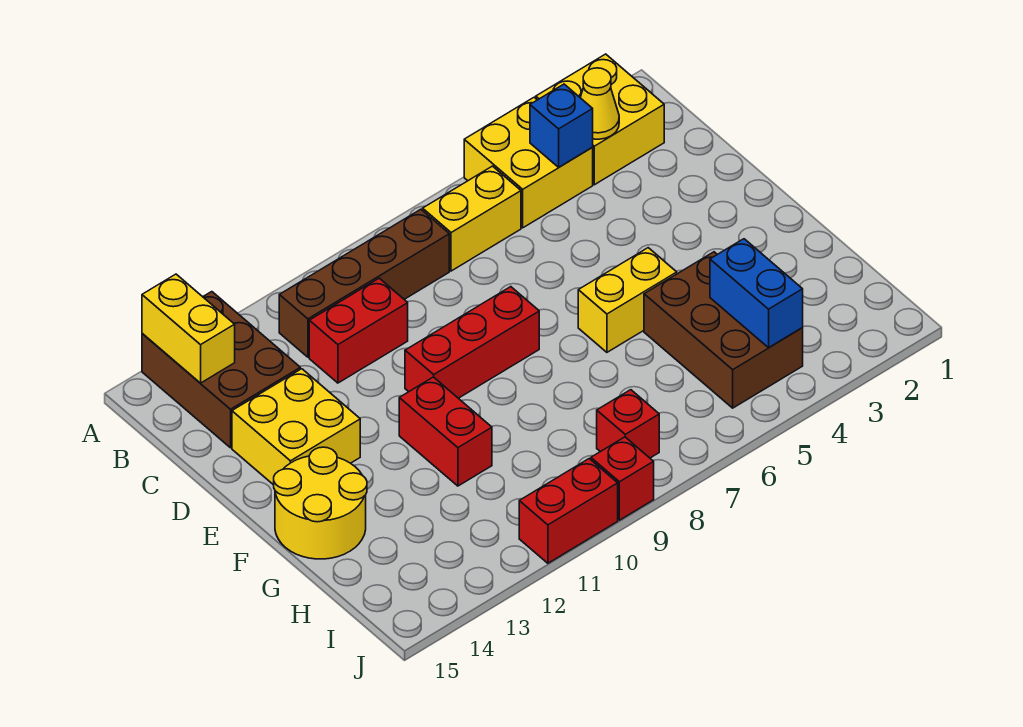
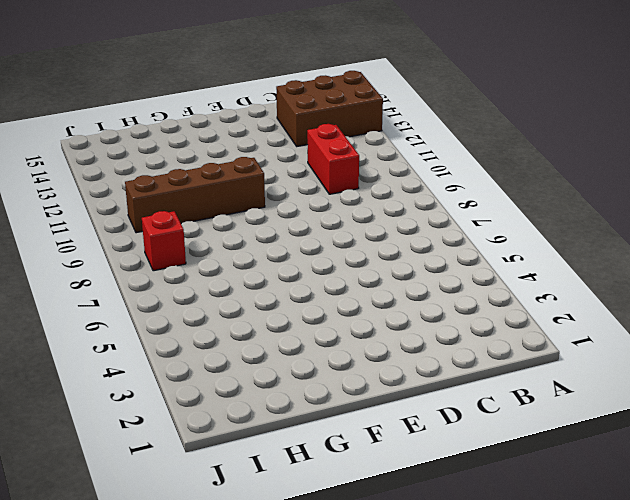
brown brick F10:I10 level 1 -> brown brick B8:B11 level 1
none -> yellow brick A2:B3 level 1
none -> yellow brick A4:B5 level 1
none -> yellow brick B6:B7 level 1

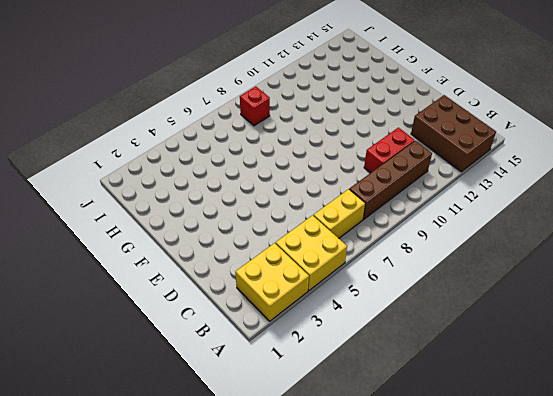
none -> yellow brick D13:E14 level 1
none -> red brick E8:E10 level 1
none -> yellow brick F5:F6 level 1

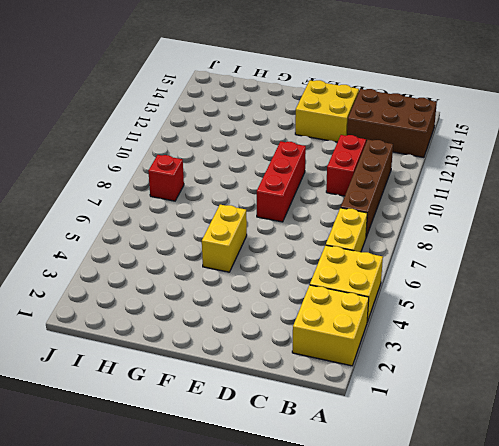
none -> red brick F11:G11 level 1
none -> yellow round brick F14:G15 level 1
none -> brown brick G4:I5 level 1

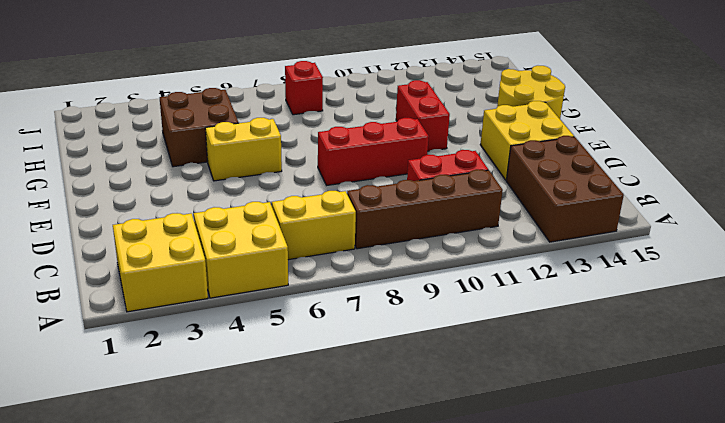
brown brick G4:H5 level 1 -> brown brick G4:I5 level 1
none -> red brick J9 level 1
none -> red brick J10:J11 level 1
none -> yellow brick A14:B14 level 2

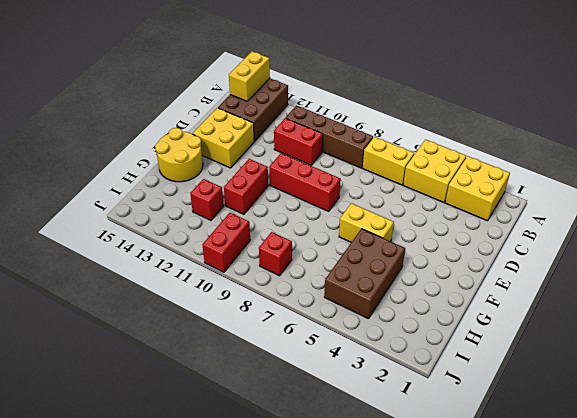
red brick H12 level 1 -> red brick J9 level 1
red brick I10:J10 level 1 -> red brick J10:J11 level 1
none -> yellow cone B3 level 2
none -> blue brick B4 level 2
none -> blue brick H4:I4 level 2

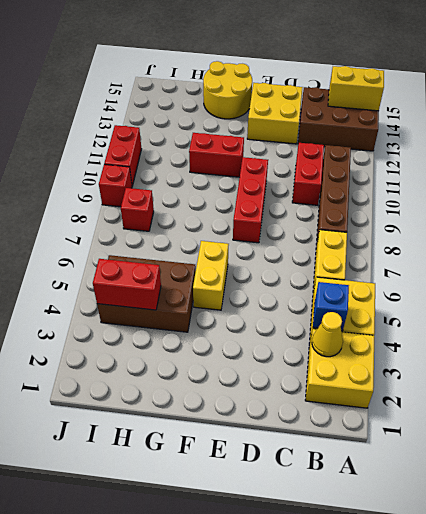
red brick H4:I4 level 2 -> blue brick H4:I4 level 2

